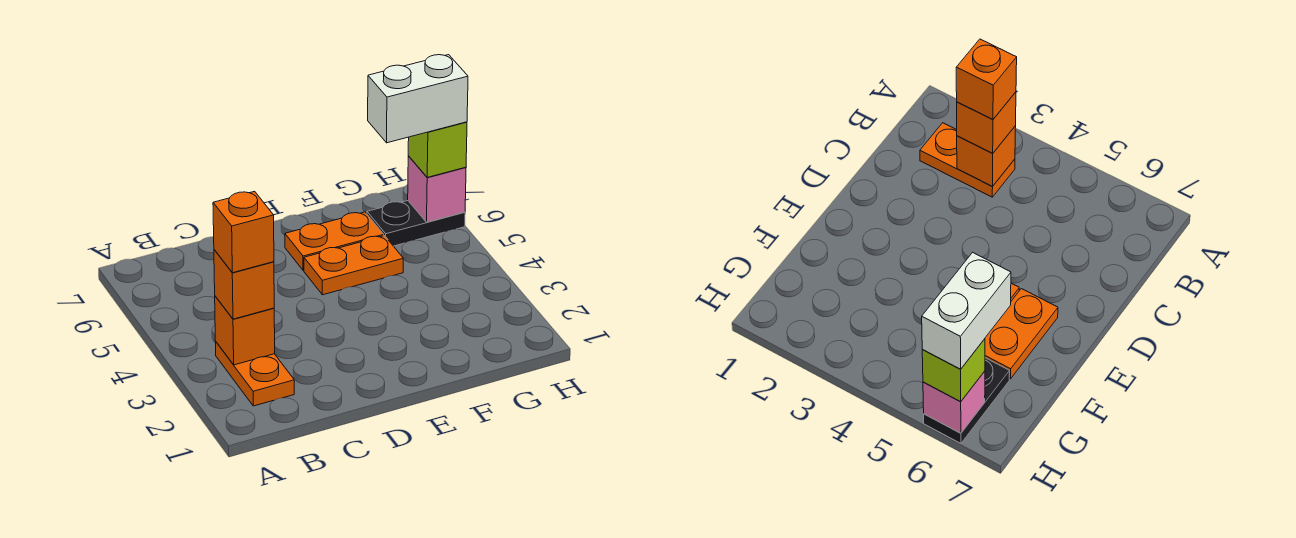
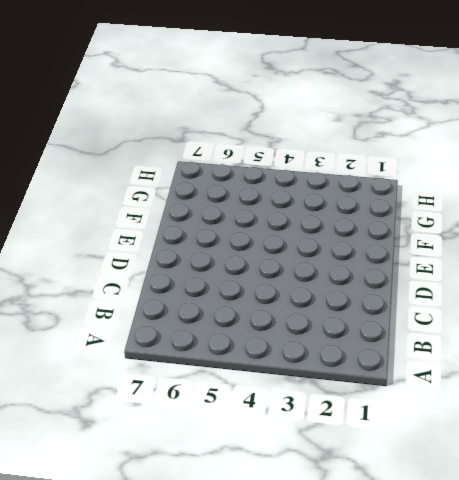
none -> orange plate B2:B3 level 1
none -> orange plate E5:F5 level 1

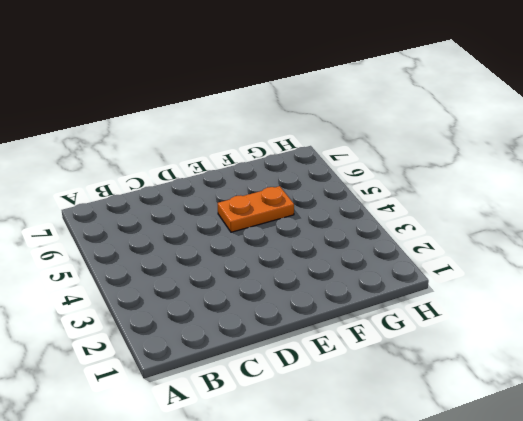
none -> orange plate B2:B3 level 1
none -> orange plate E6:F6 level 1

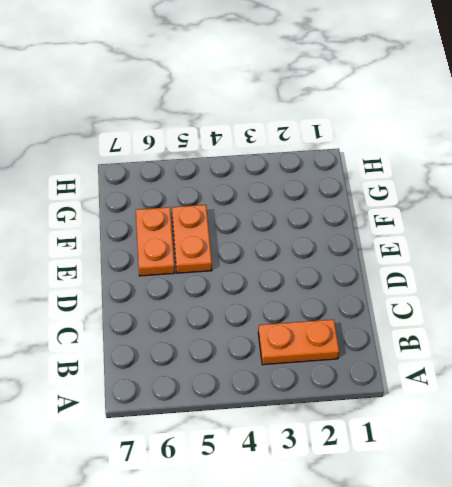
none -> black plate G6:H6 level 1
none -> orange brick B3 level 2

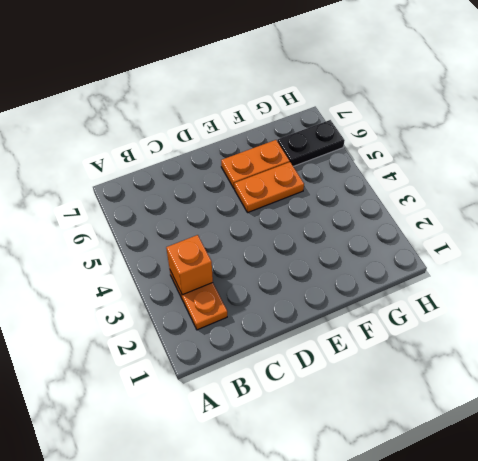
none -> pink brick H6 level 2
none -> orange brick B3 level 3

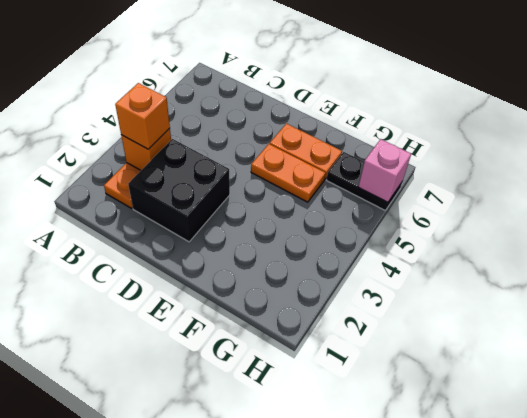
black brick C2:D3 level 1 -> none
none -> lime brick H6 level 3
none -> orange brick B3 level 4

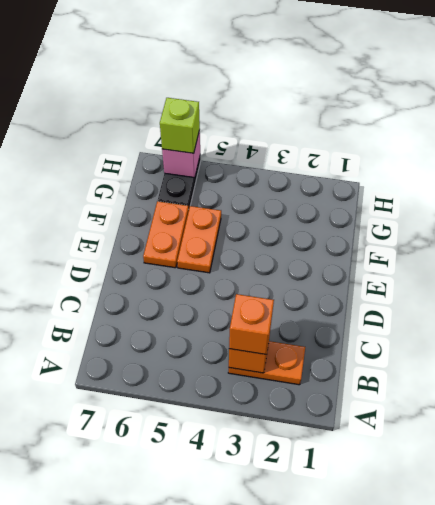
none -> orange brick B3 level 4
none -> white brick G6:H6 level 4

